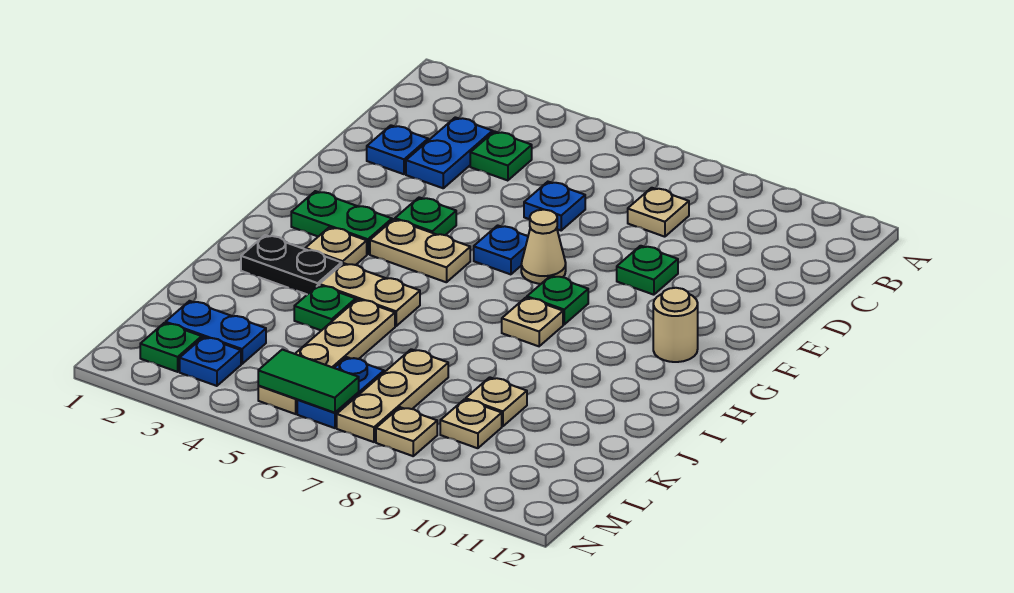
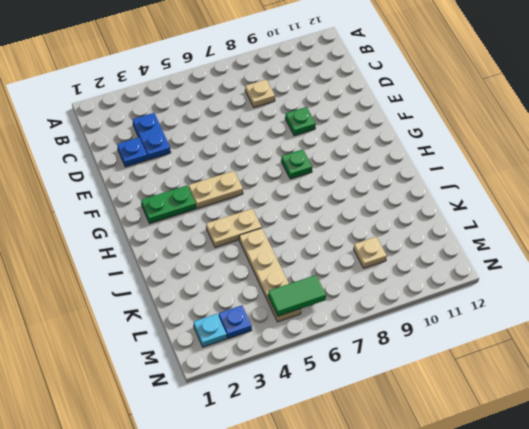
cyan plate M2 level 1 -> green plate M2 level 1
none -> green plate C4 level 1
none -> blue plate D6 level 1
none -> green plate F4 level 1

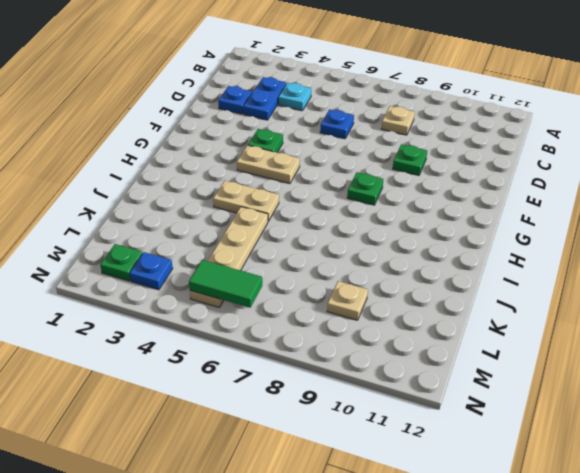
cyan plate C4 level 1 -> green plate C4 level 1
none -> blue plate F6 level 1
none -> tan cone F7 level 1
none -> green plate G2:G3 level 1

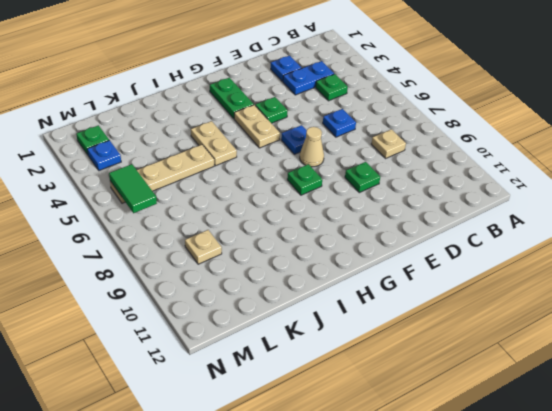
none -> tan round brick G11 level 1
none -> tan plate H3 level 1
none -> tan plate H8 level 1

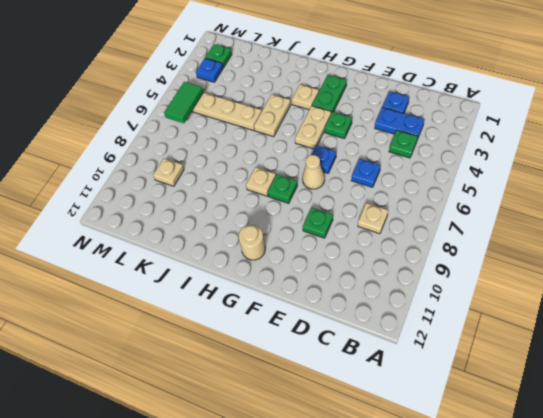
none -> black plate I2:I3 level 1
none -> green plate J4 level 1
none -> tan plate K7:M7 level 1

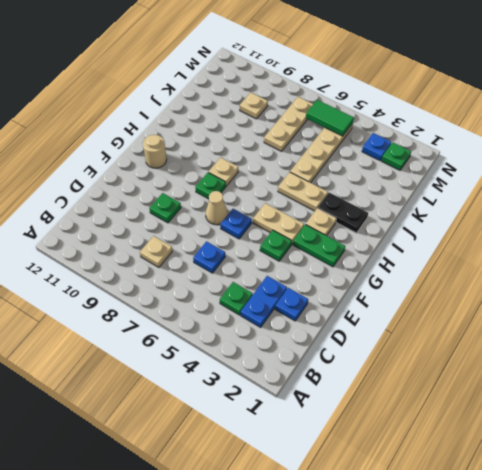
none -> green plate J4 level 1
none -> tan plate K9 level 1
none -> blue plate L2:L3 level 1

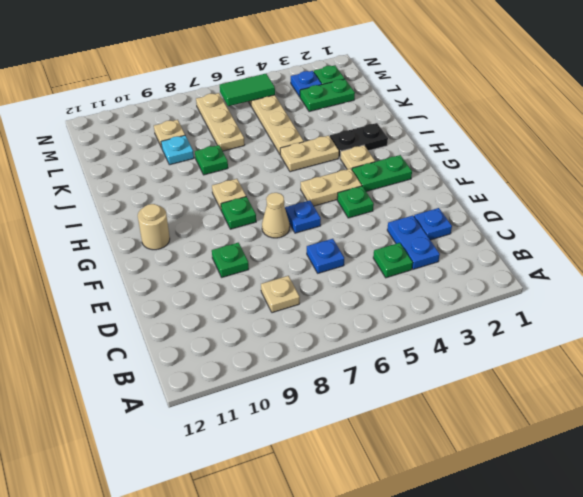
green plate J8 level 1 -> green plate J4 level 1
cyan plate K9 level 1 -> tan plate K9 level 1
green plate L2:L3 level 1 -> blue plate L2:L3 level 1
none -> blue plate L6:M6 level 1
none -> tan plate M8 level 1

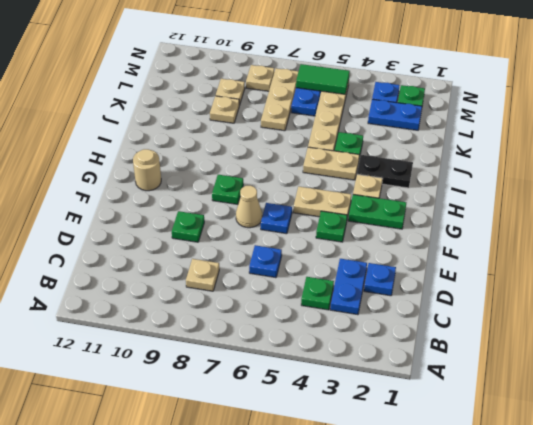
none -> tan plate H8 level 1

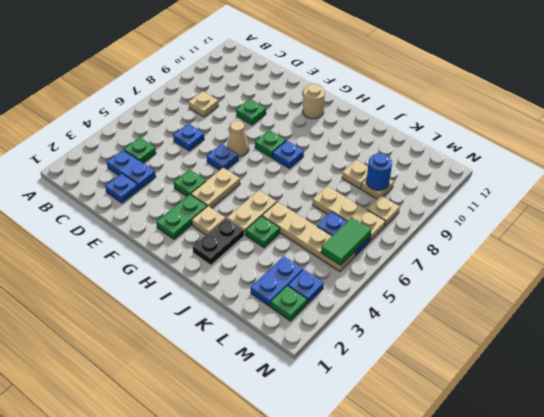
blue plate H8 level 1 -> tan plate H8 level 1
blue round brick L9 level 2 -> none

